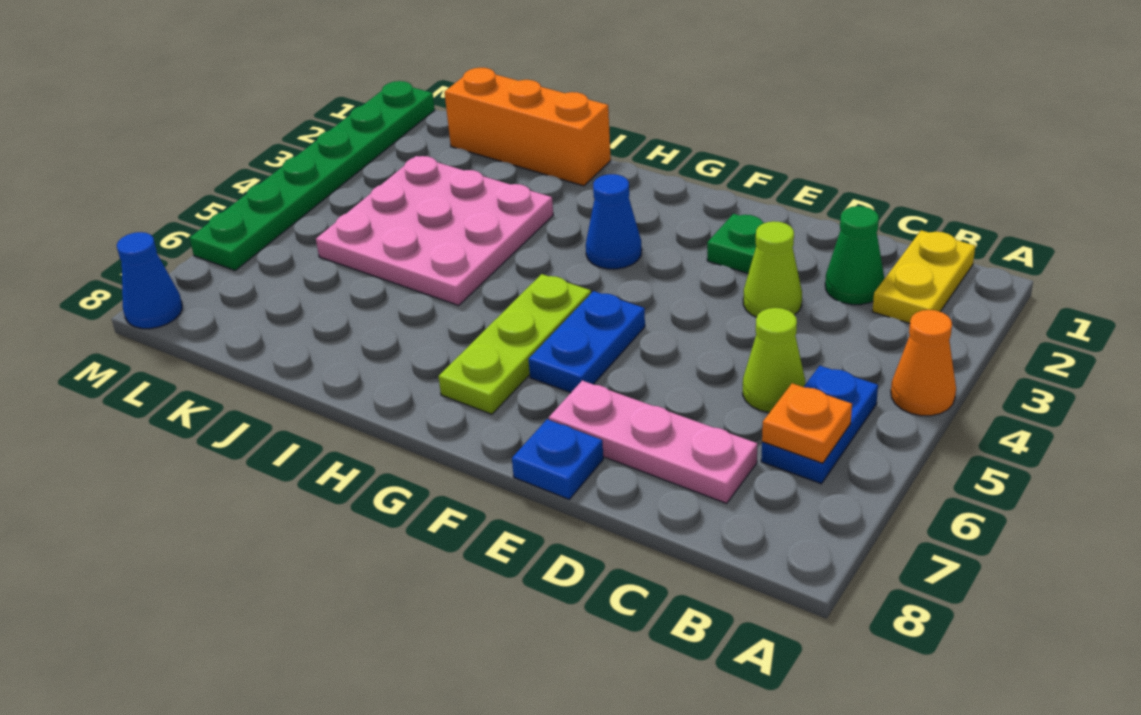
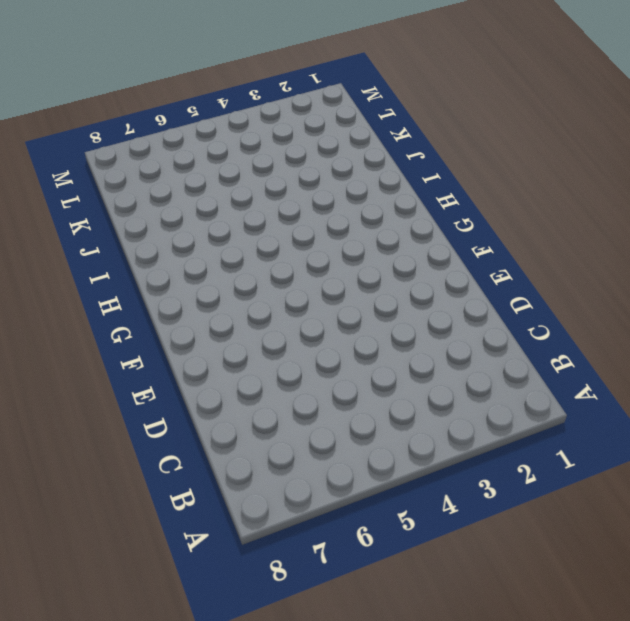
none -> orange cone A4 level 1
none -> yellow plate B1:B2 level 1
none -> blue plate B5:B6 level 1

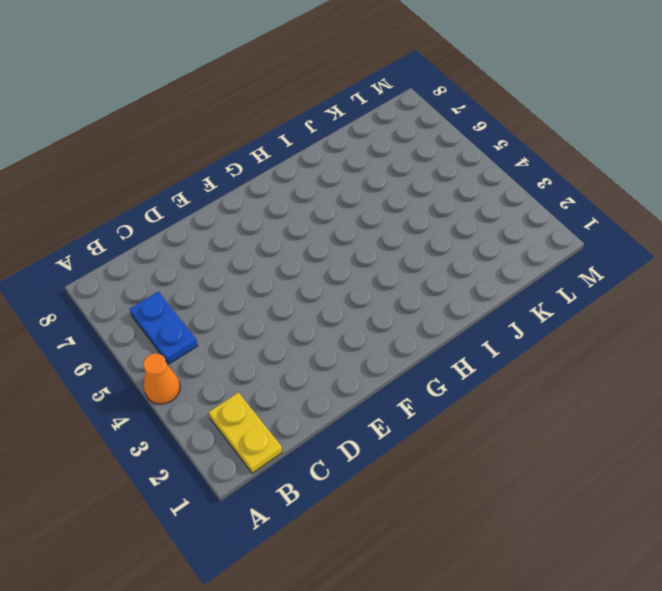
none -> green cone C2 level 1
none -> lime cone C5 level 1
none -> pink plate C7:E7 level 1

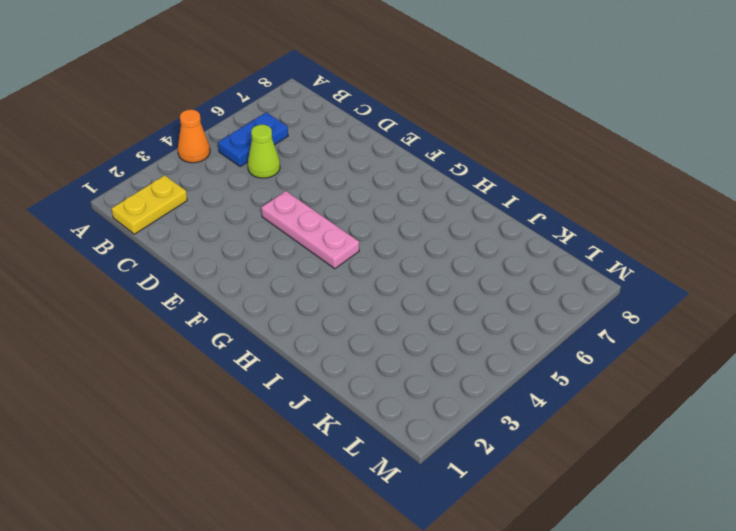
pink plate E4:G4 level 1 -> pink plate C7:E7 level 1
none -> green cone C2 level 1
none -> lime cone D3 level 1
none -> green plate E2 level 1

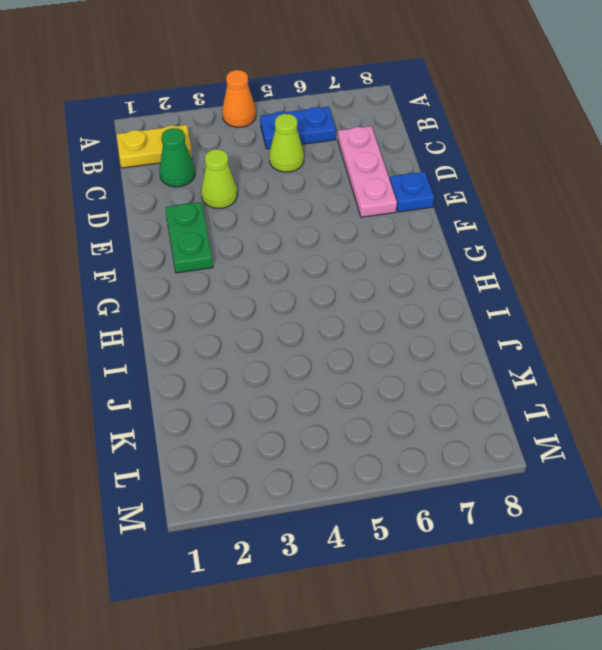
green plate E2:F2 level 1 -> green plate E2 level 1
none -> blue plate F5:F6 level 1
none -> blue cone G3 level 1
none -> lime plate G5:G7 level 1

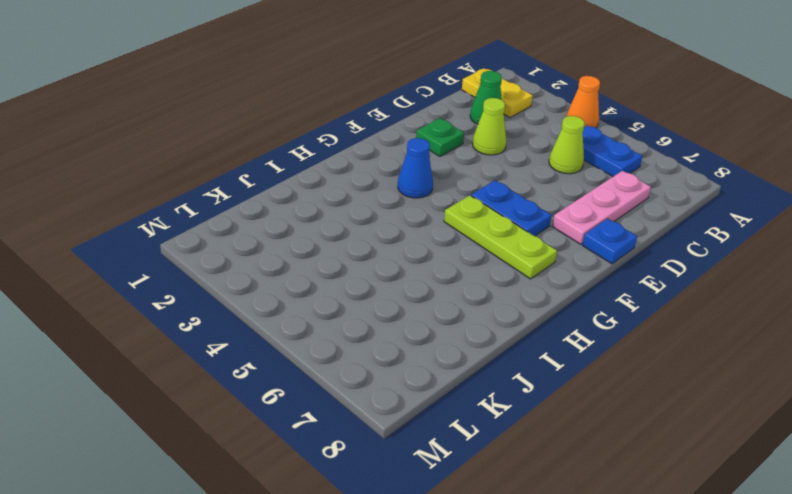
none -> orange brick I1:K1 level 1
none -> pink plate I3:K5 level 1
none -> green plate M1:M6 level 1

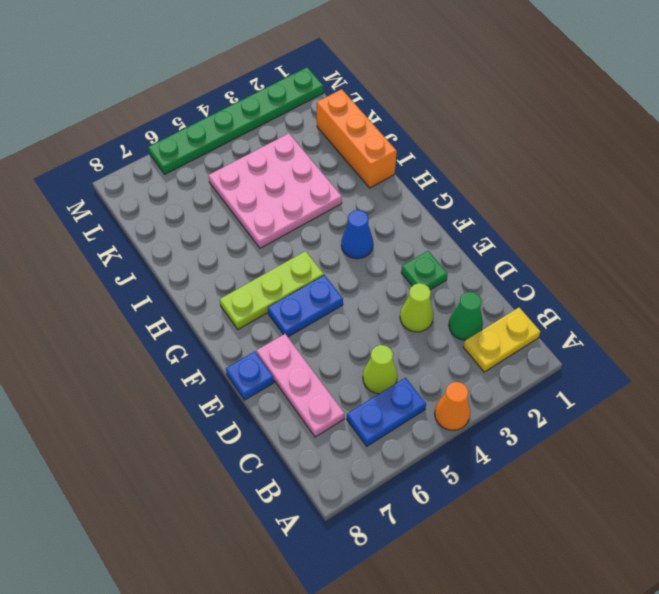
none -> blue cone M8 level 1
none -> orange plate B6 level 2

